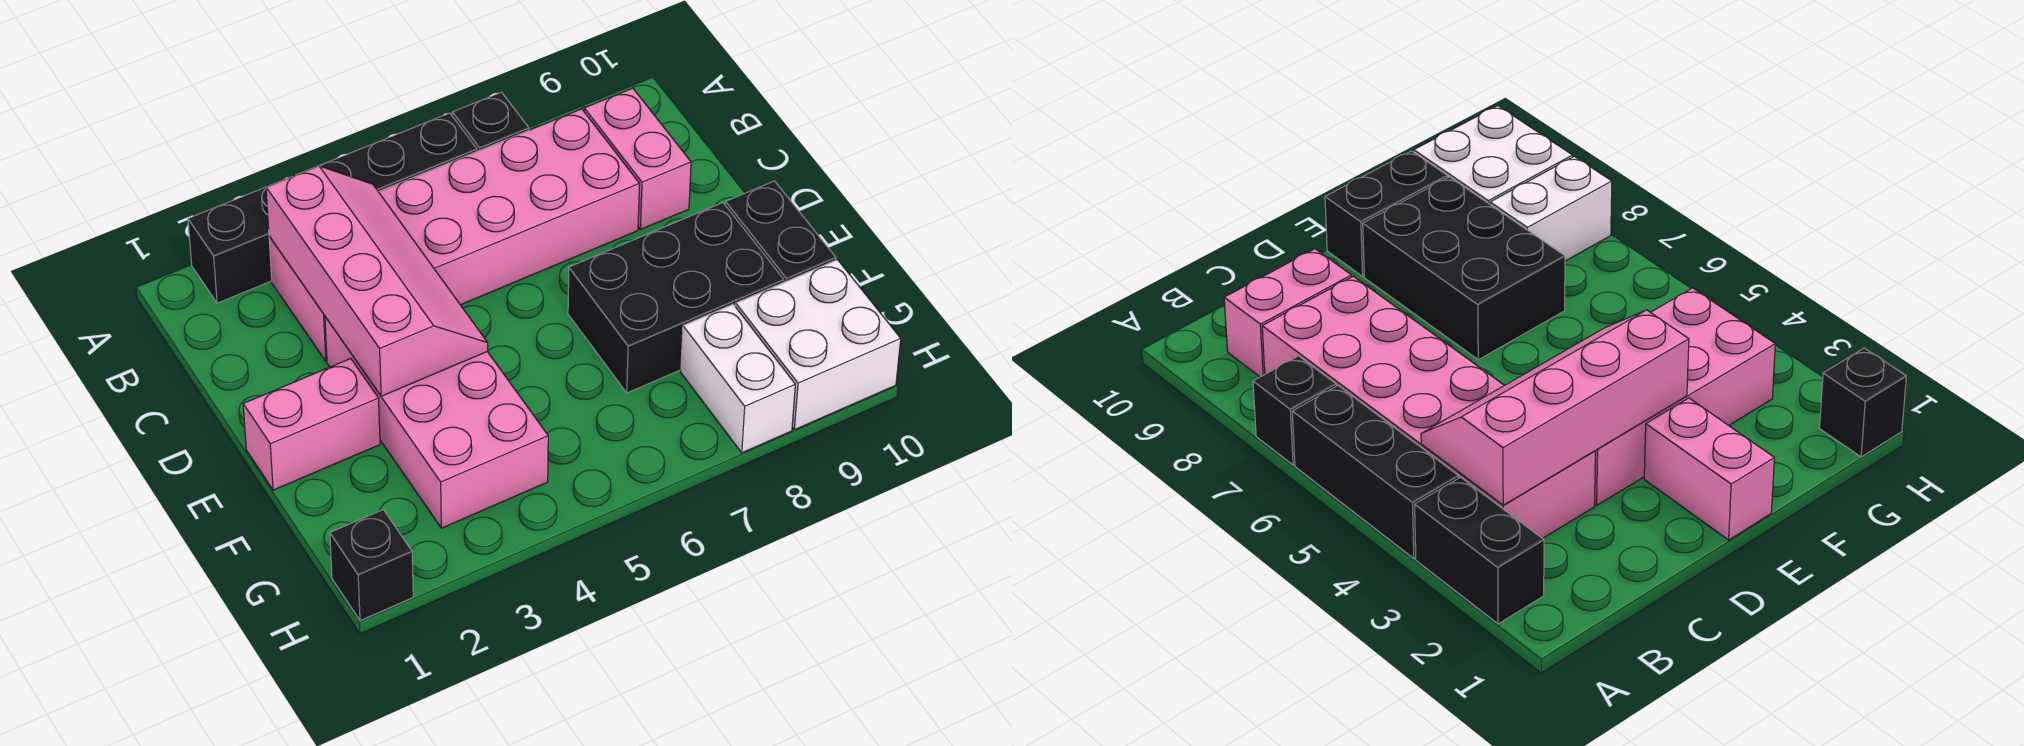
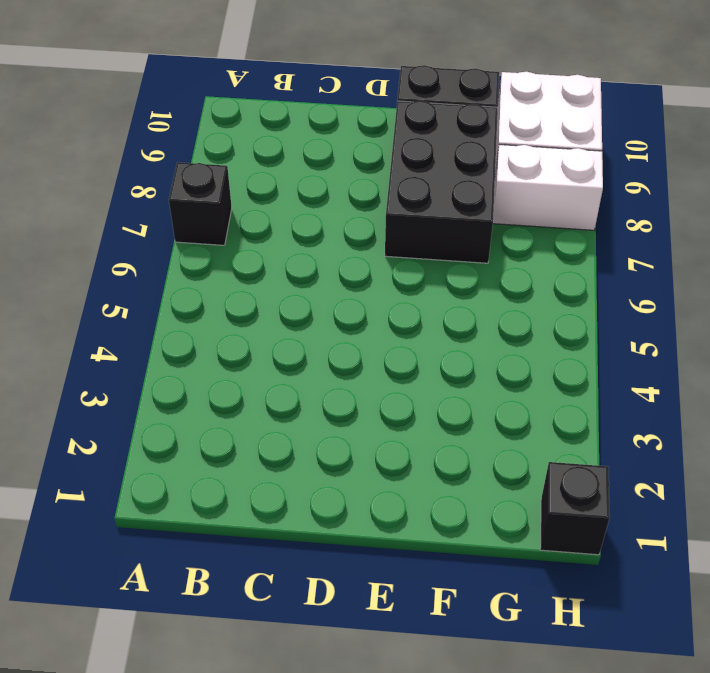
none -> black brick A2:A3 level 1
none -> black brick A4:A6 level 1
none -> pink brick B3:C8 level 1

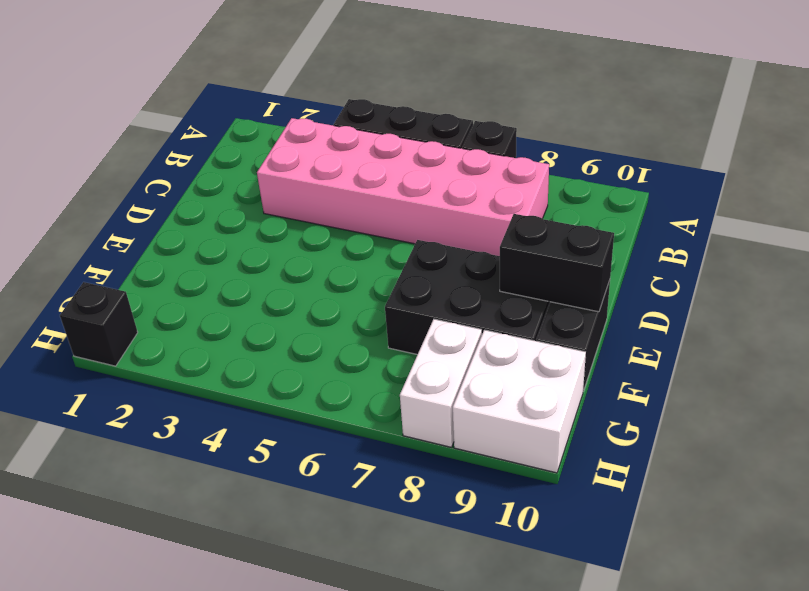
black brick E9:E10 level 2 -> black brick A2:A3 level 1
none -> pink brick B9:C9 level 1
none -> pink brick D3:G4 level 1
none -> pink brick E1:E2 level 1

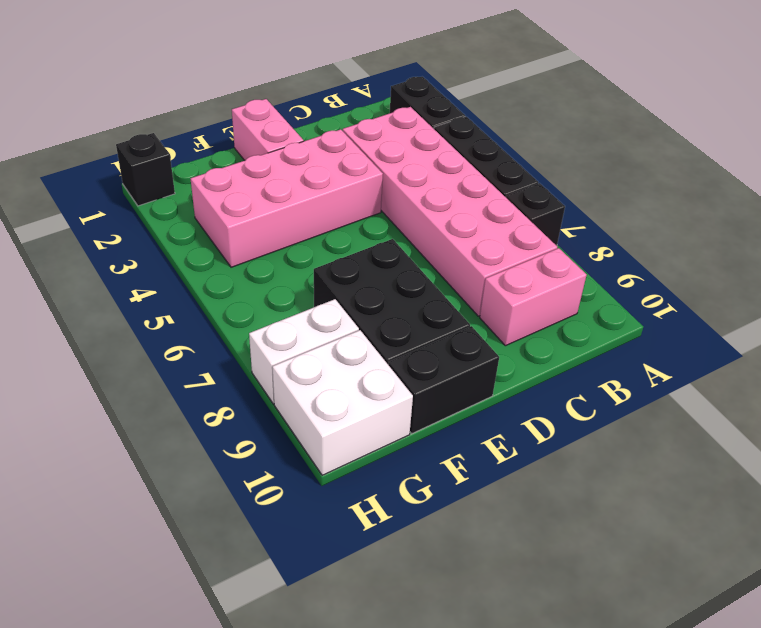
none -> pink slope B3:E4 level 2 top 3

